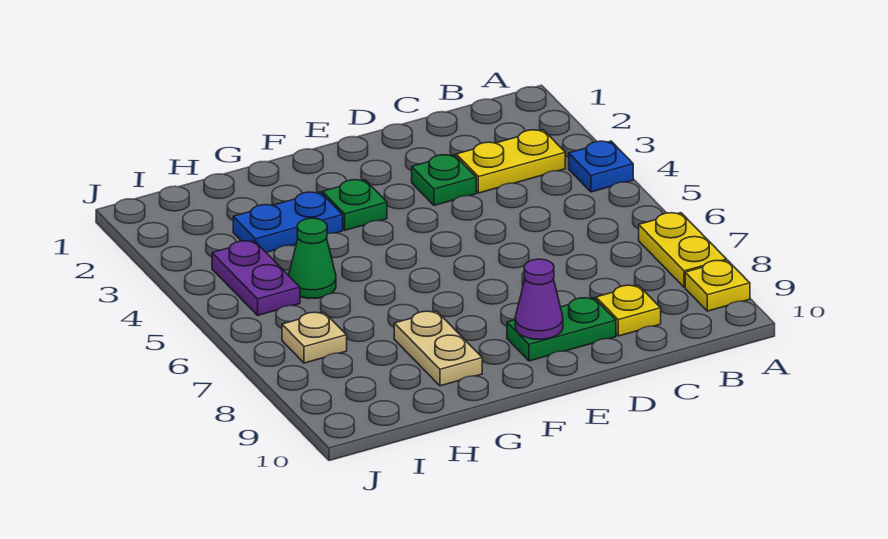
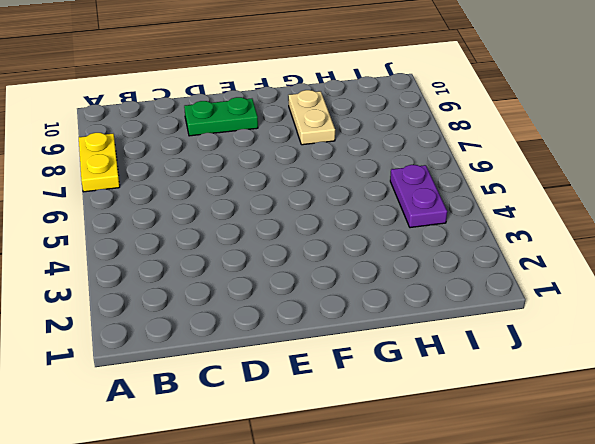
none -> blue plate A4 level 1
none -> yellow plate A9 level 1
none -> yellow plate B3:C3 level 1

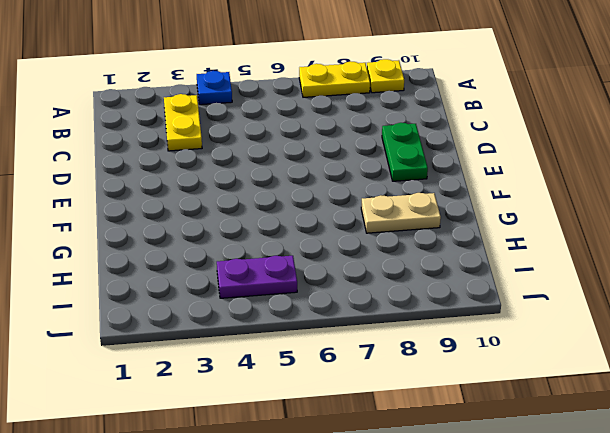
none -> yellow plate C9 level 1
none -> green plate D3 level 1
none -> green plate F3 level 1

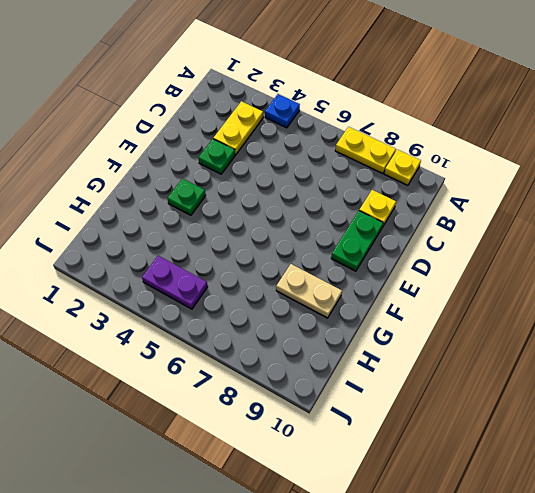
none -> blue plate G3:H3 level 1
none -> green cone H5 level 1
none -> tan plate I7 level 1

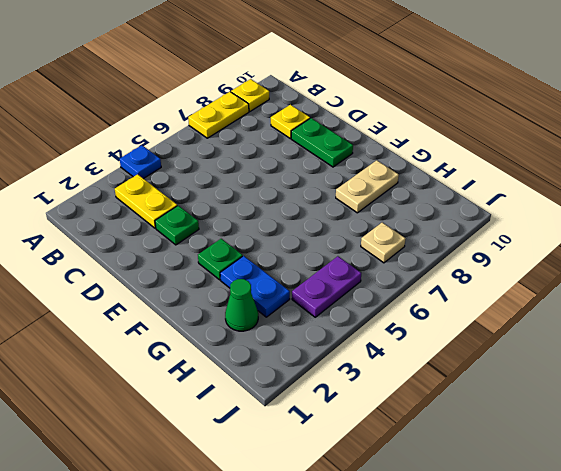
green cone H2 level 1 -> green cone H5 level 1
none -> purple cone E9 level 2

